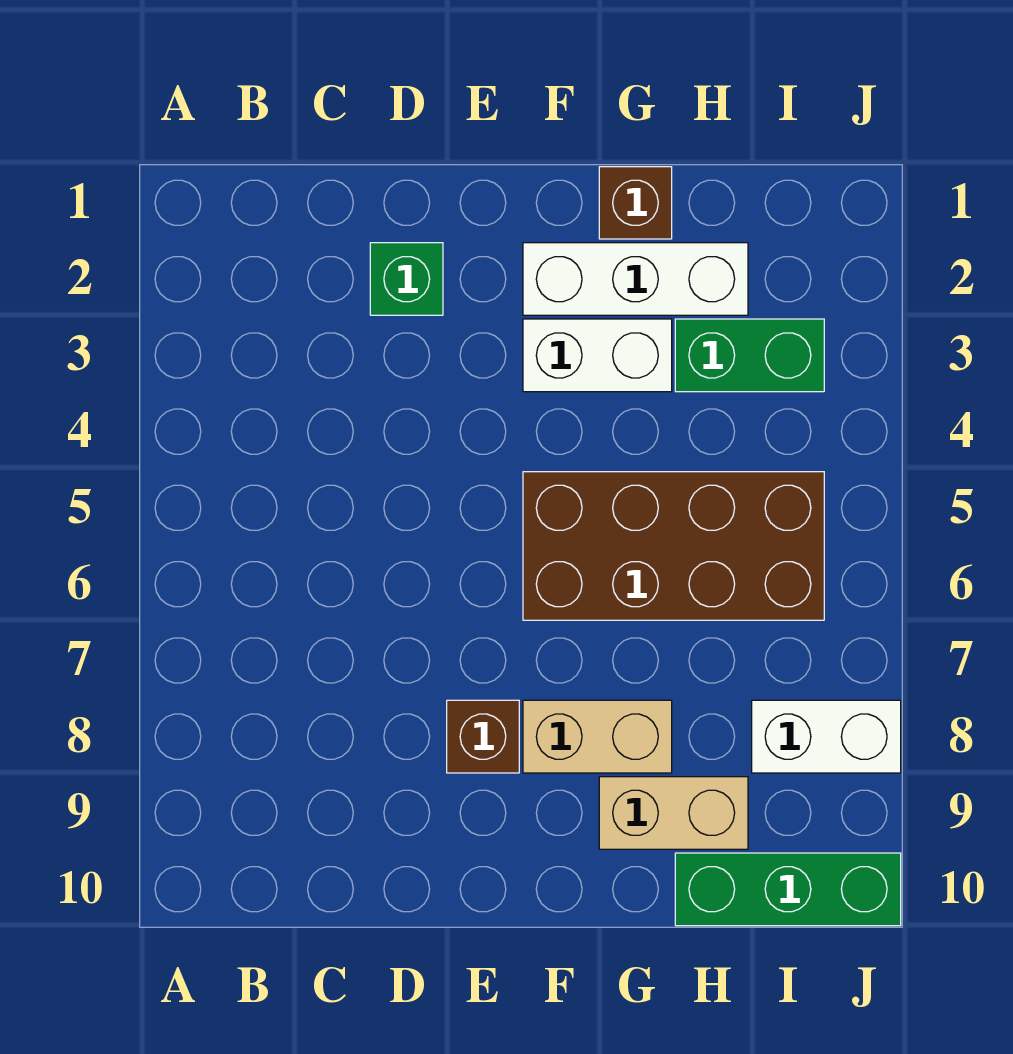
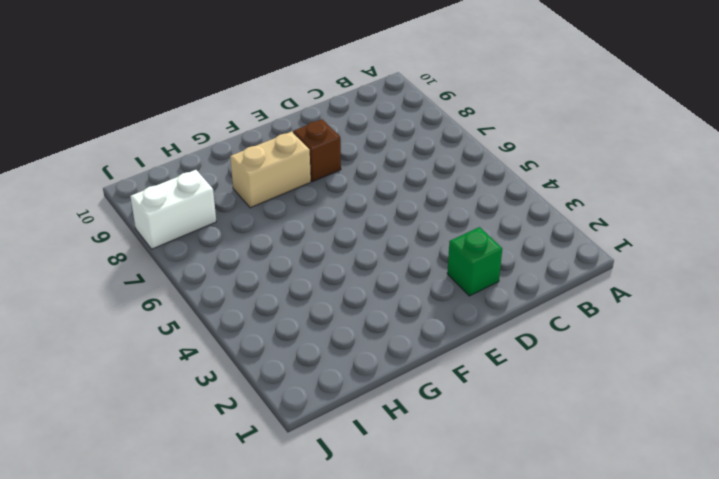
none -> white brick F2:H2 level 1
none -> white brick F3:G3 level 1

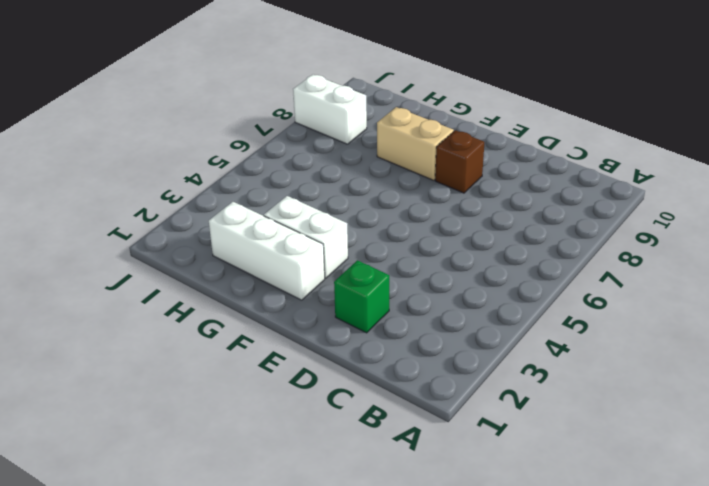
none -> brown brick F5:I6 level 1
none -> brown brick G1 level 1

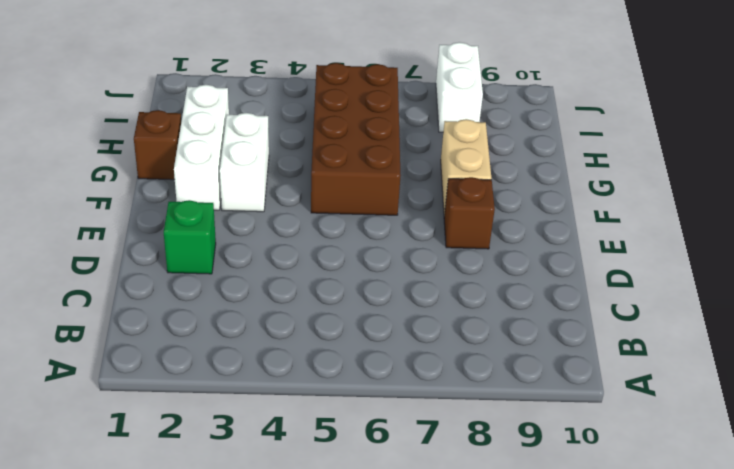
none -> tan brick G9:H9 level 1
none -> green brick H3:I3 level 1

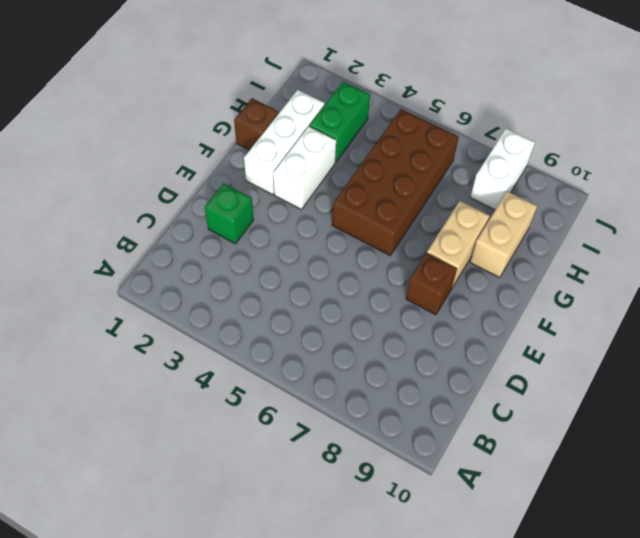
none -> green brick H10:J10 level 1

